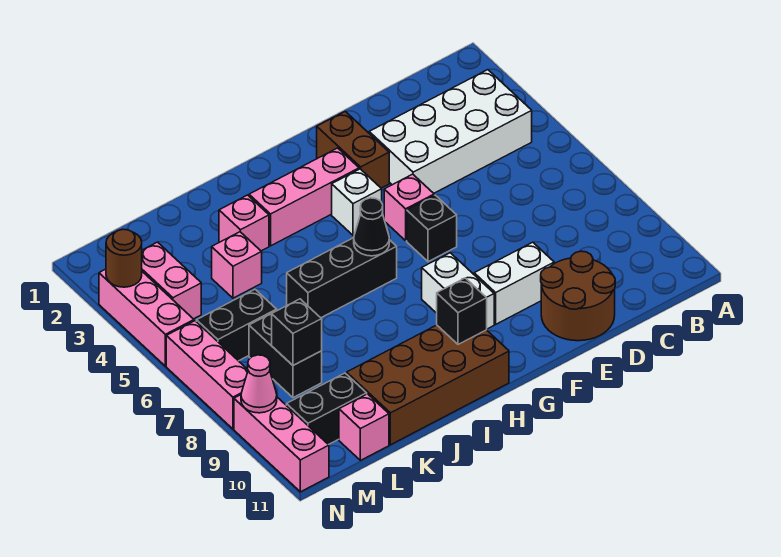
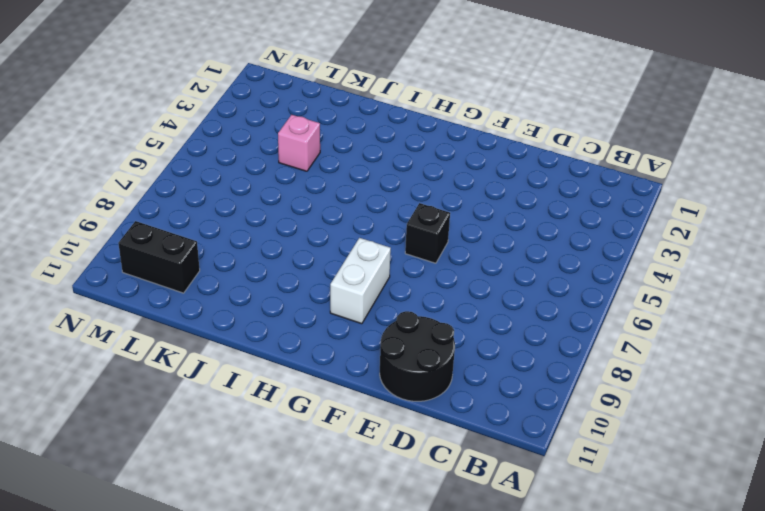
black round brick D10:E11 level 1 -> brown round brick D10:E11 level 1
none -> white brick B3:E4 level 1
none -> white brick E9:F9 level 1
none -> brown brick F2:F3 level 1

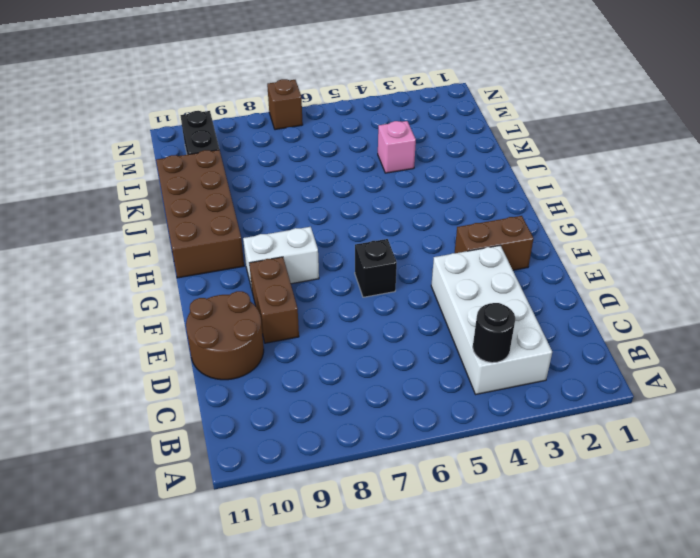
black round brick B4 level 2 -> none
brown brick E9:F9 level 1 -> white brick E9:F9 level 1
brown brick N7 level 1 -> pink brick N6:N8 level 1
none -> pink brick F5 level 1
none -> pink brick G3:I3 level 1
none -> white brick G4 level 1

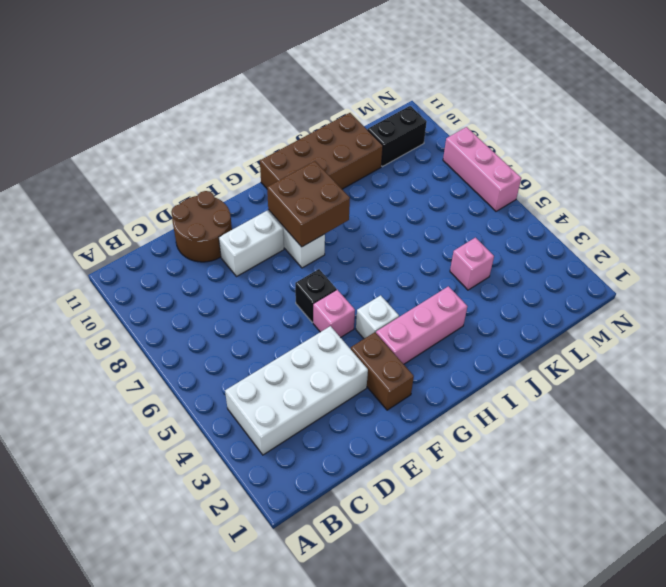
brown brick G8:H9 level 2 -> none
none -> black brick H6:J6 level 1
none -> pink brick J3 level 1
none -> black brick L6:M6 level 1

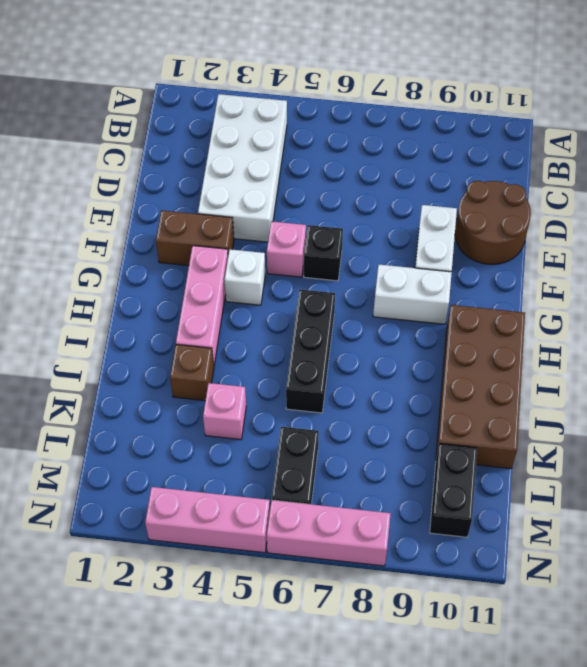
brown brick J3 level 1 -> pink brick J3 level 1
none -> black brick L7:L8 level 1
none -> pink brick L11 level 1
none -> pink brick M3:M4 level 1

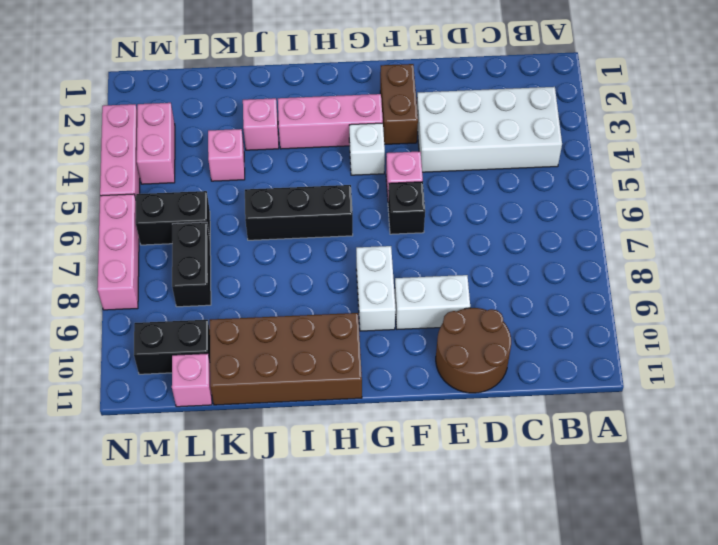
none -> pink brick N9:N11 level 1
none -> black cone H6 level 2
none -> black brick H10 level 2

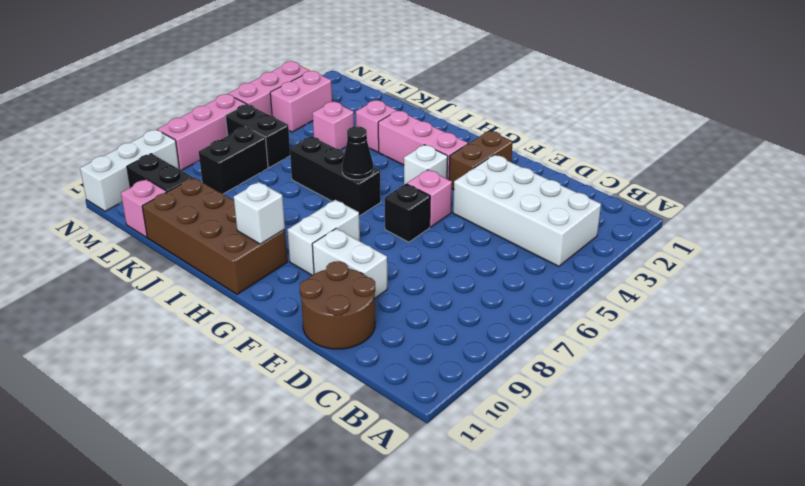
white brick H10 level 2 -> black brick H10 level 2
white brick N9:N11 level 1 -> pink brick N9:N11 level 1
none -> black brick L8 level 2
none -> brown round brick N3 level 2
none -> pink cone N9 level 2

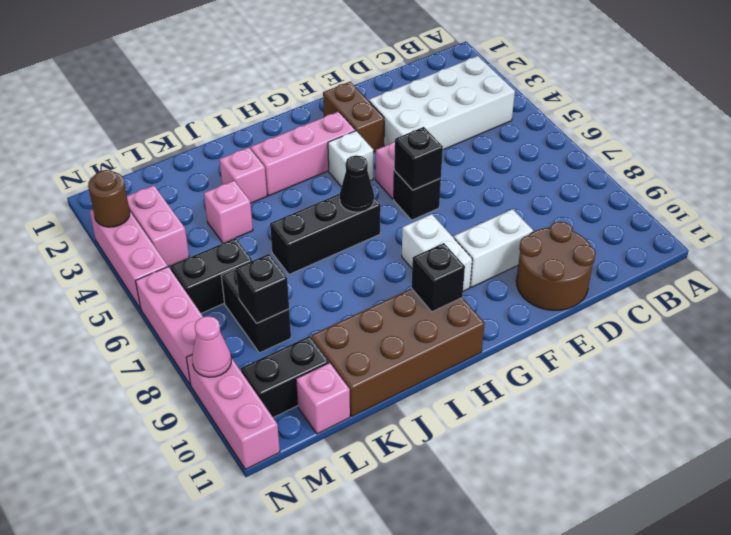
black brick F6 level 2 -> none

